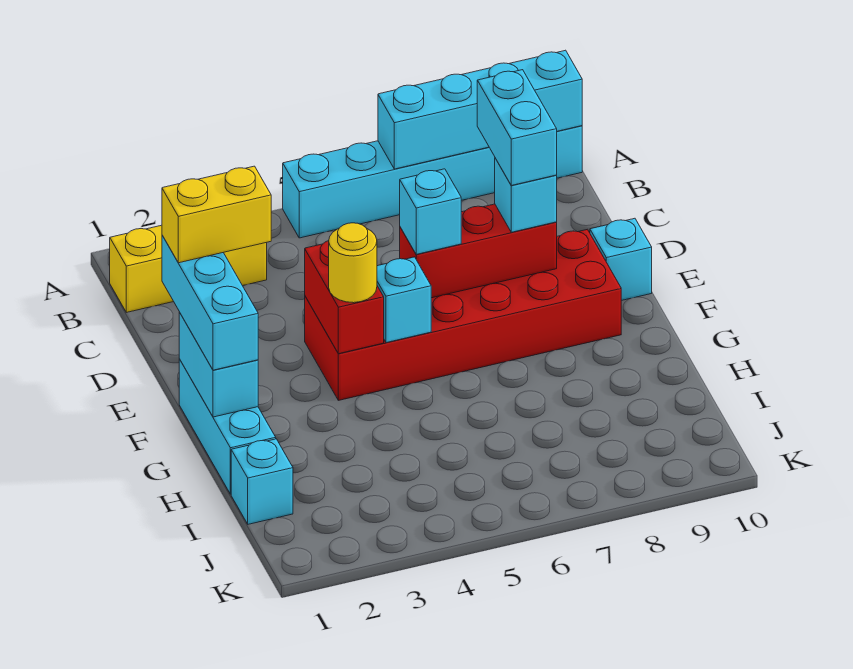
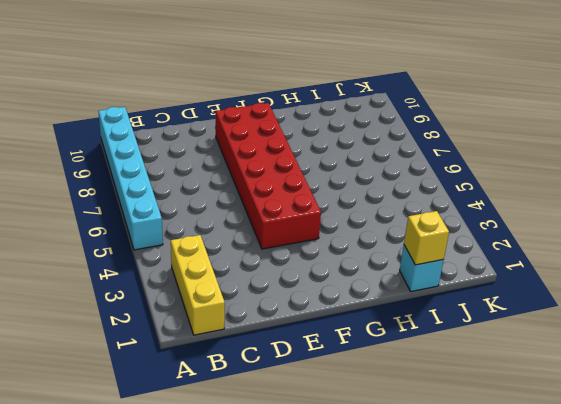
yellow brick I1 level 2 -> none
none -> cyan brick E10 level 1
none -> cyan brick F1:H1 level 1
none -> cyan brick A7:A10 level 2

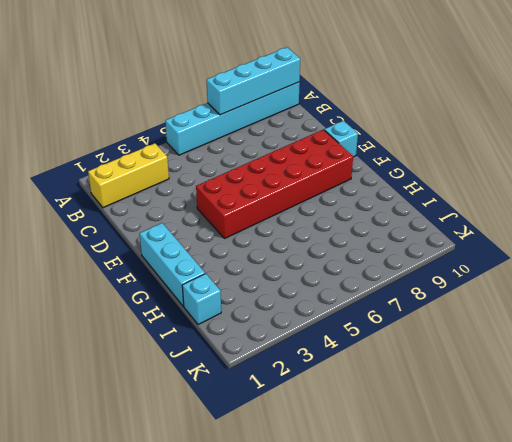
none -> red brick E4:F4 level 2
none -> red brick E6:E8 level 2
none -> cyan brick F1:G1 level 2

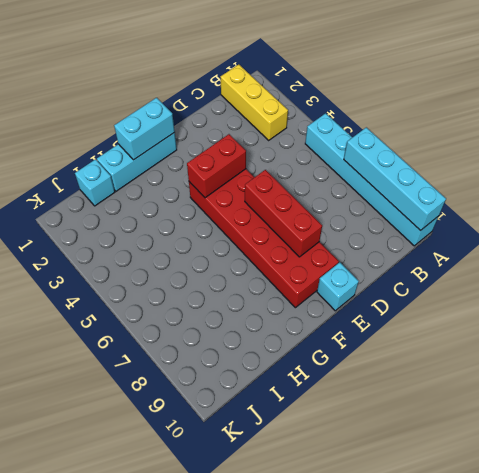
none -> cyan brick F5 level 2
none -> cyan brick E1:G1 level 3
none -> cyan brick E6 level 3

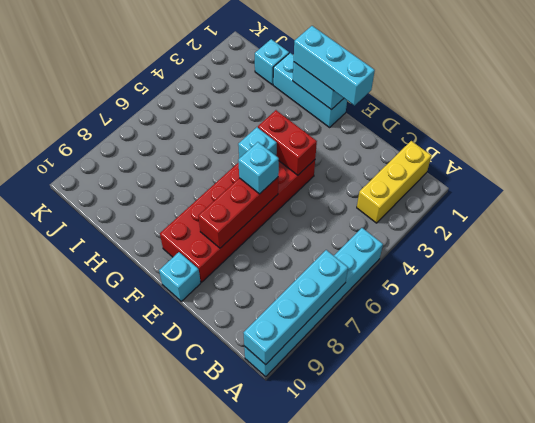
none -> cyan brick E8 level 3
none -> yellow round brick F4 level 3
none -> cyan brick D8:E8 level 4

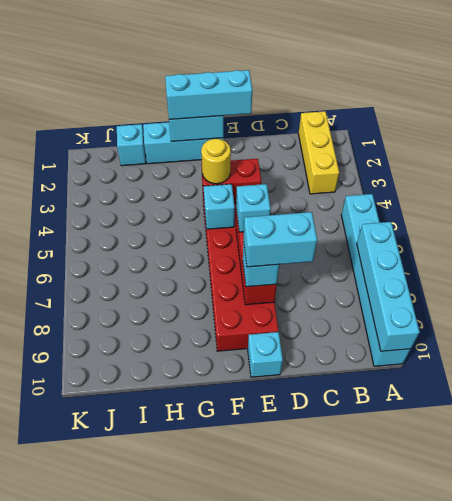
none -> yellow brick E1:E2 level 4

